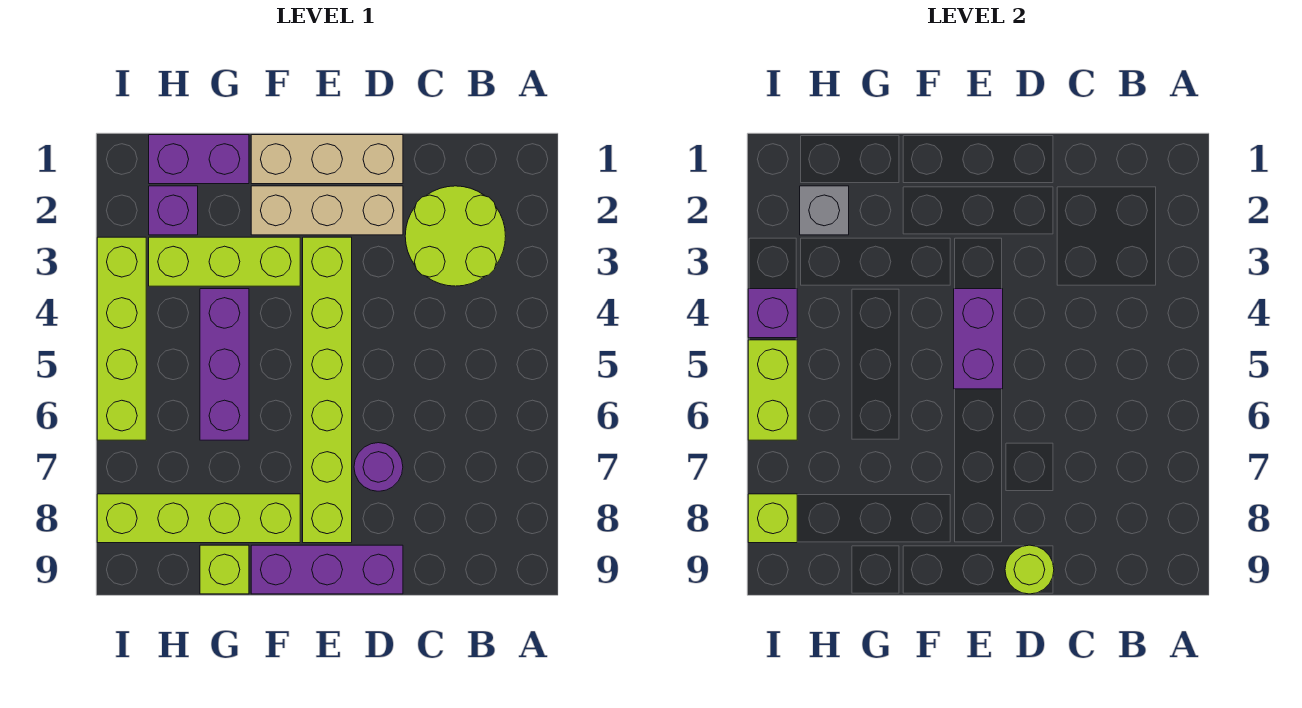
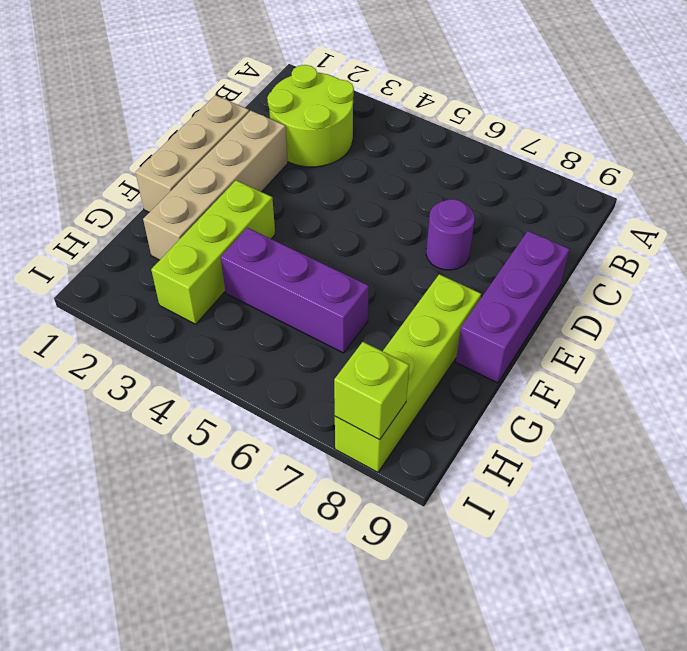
tan brick D2:G2 level 1 -> tan brick D2:F2 level 1
none -> lime brick E3:E8 level 1
none -> purple brick G1:H1 level 1
none -> lime brick G9 level 1

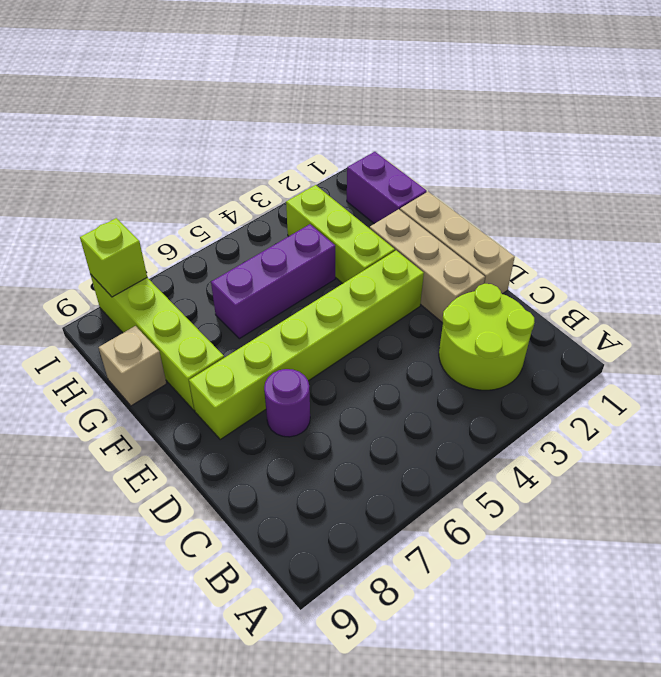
tan brick G9 level 1 -> lime brick G9 level 1
none -> purple brick D9:F9 level 1
none -> purple brick H2 level 1
none -> lime brick I3:I6 level 1

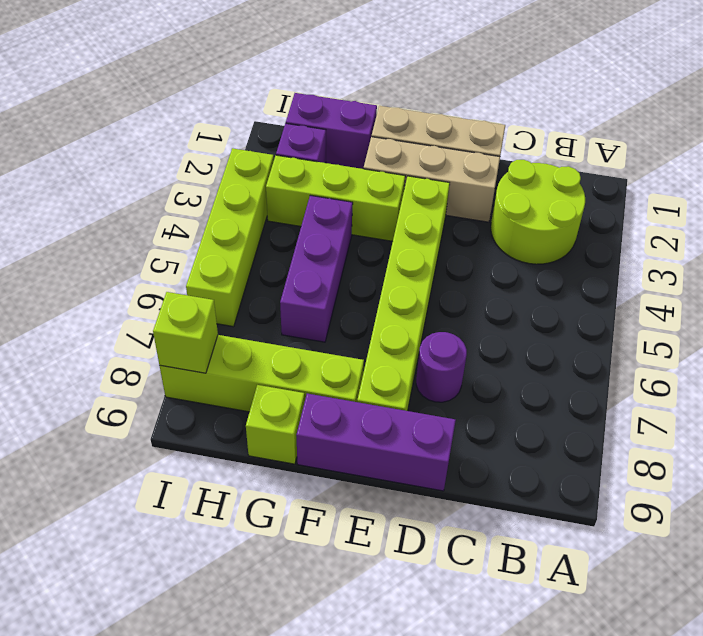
none -> lime round brick D9 level 2
none -> purple brick E4:E5 level 2
none -> grey brick H2 level 2

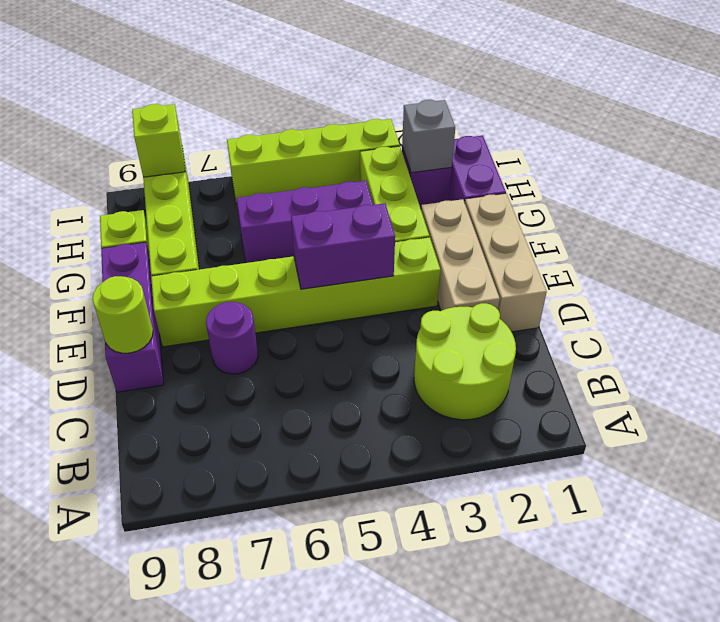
none -> purple brick I4 level 2
none -> lime brick I5:I6 level 2

